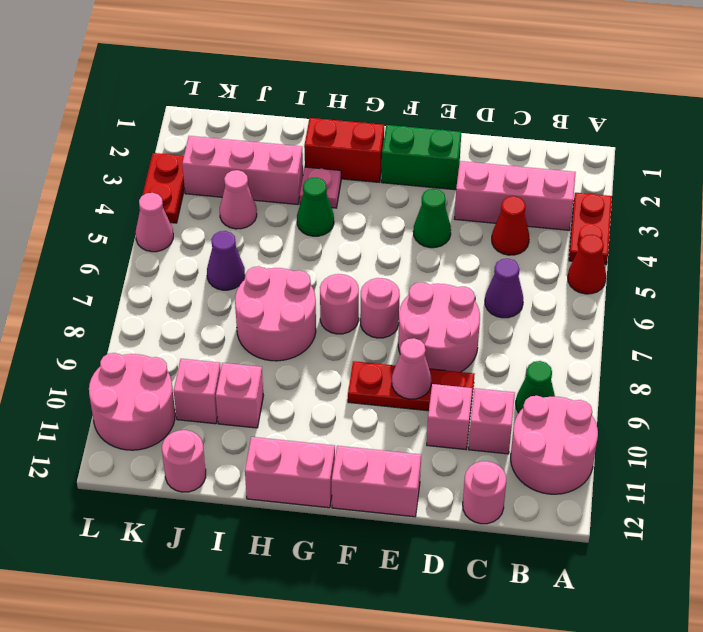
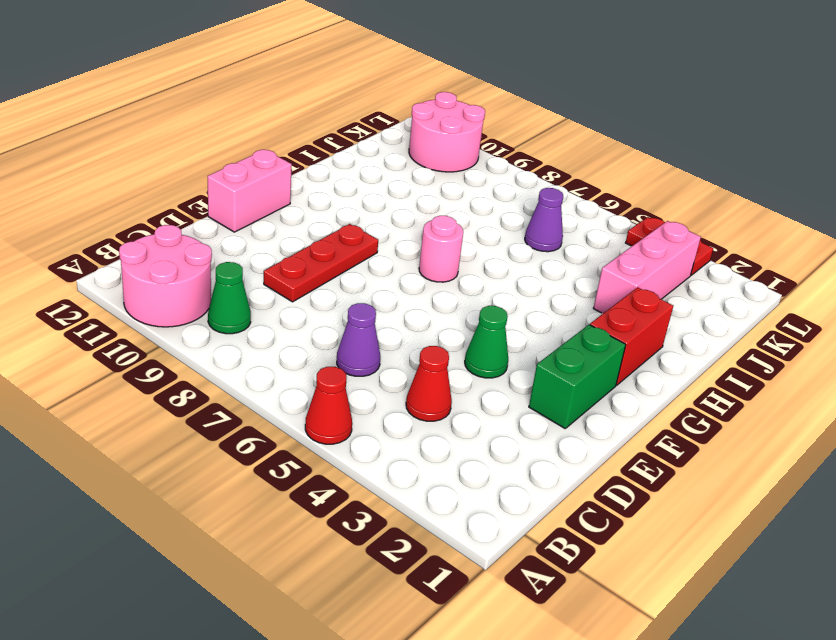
none -> red plate A3:A4 level 1
none -> pink brick B3:D3 level 1
none -> pink brick C10 level 1
none -> pink round brick C12 level 1

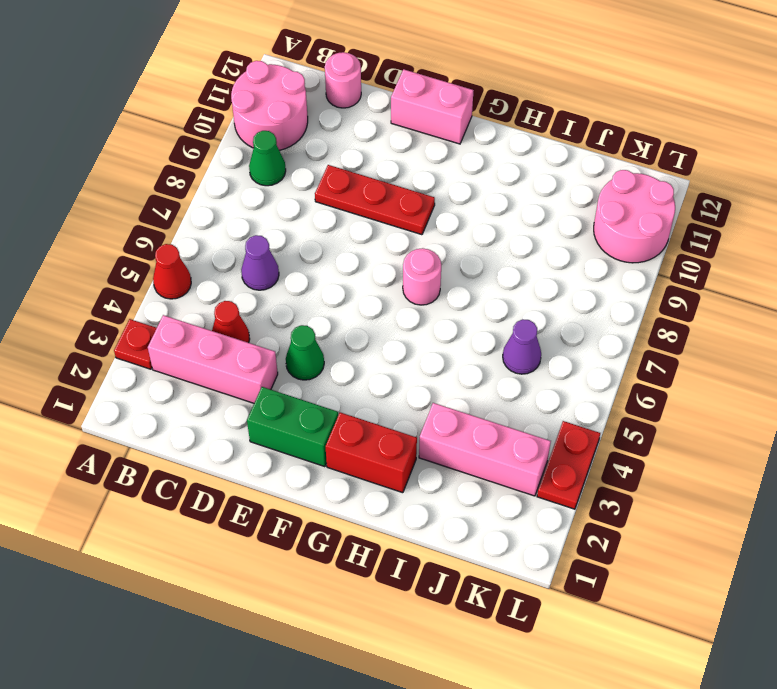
red plate A3 level 1 -> red plate A3:A4 level 1
none -> pink brick C10 level 1
none -> pink round brick D7:E8 level 1
none -> pink brick D10 level 1
none -> pink round brick F7 level 1

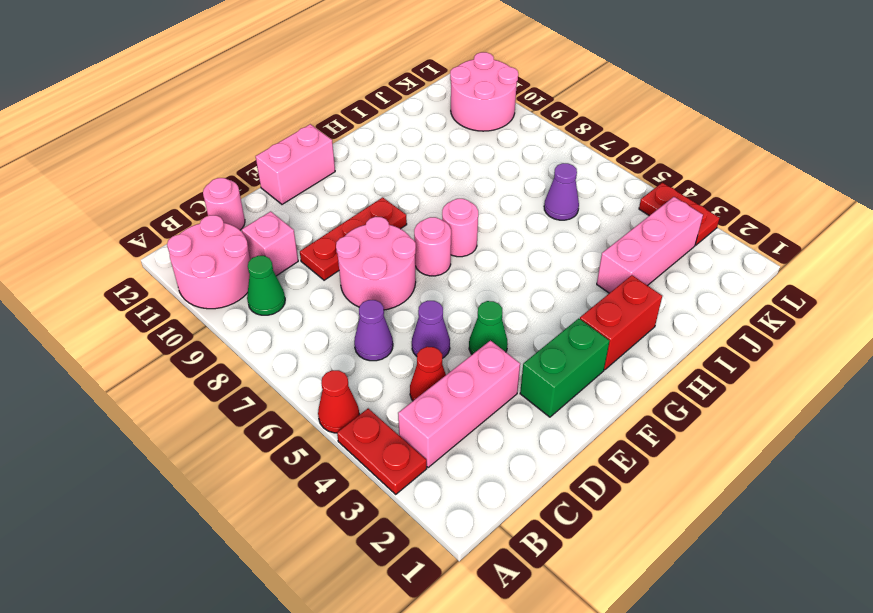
purple cone D5 level 1 -> none
none -> pink brick D10 level 1
none -> pink brick G12:H12 level 1
none -> pink plate H3 level 1
none -> green cone H4 level 1

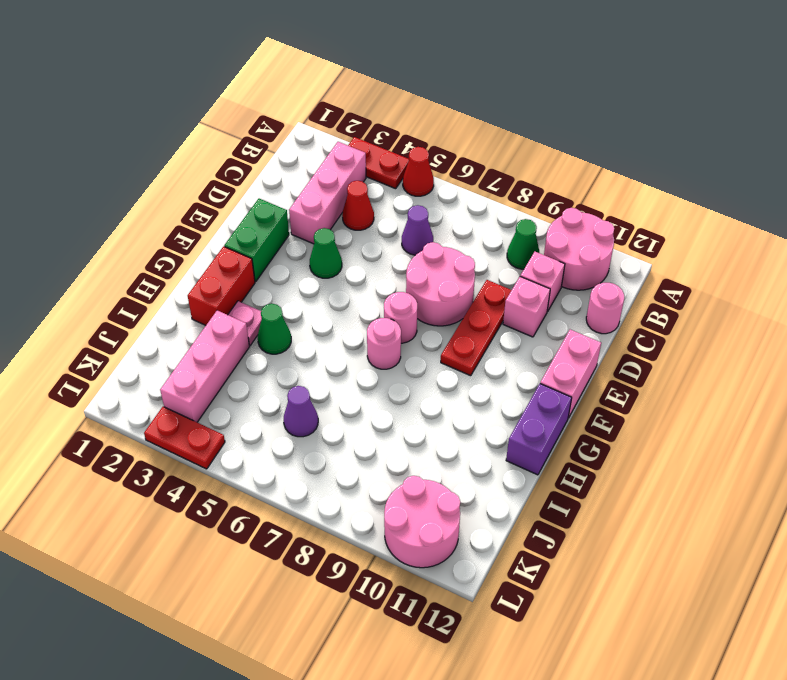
purple brick G12:H12 level 1 -> pink brick G12:H12 level 1
none -> pink round brick H7:I8 level 1
none -> pink brick I10 level 1
none -> pink cone J4 level 1
none -> pink brick J10 level 1

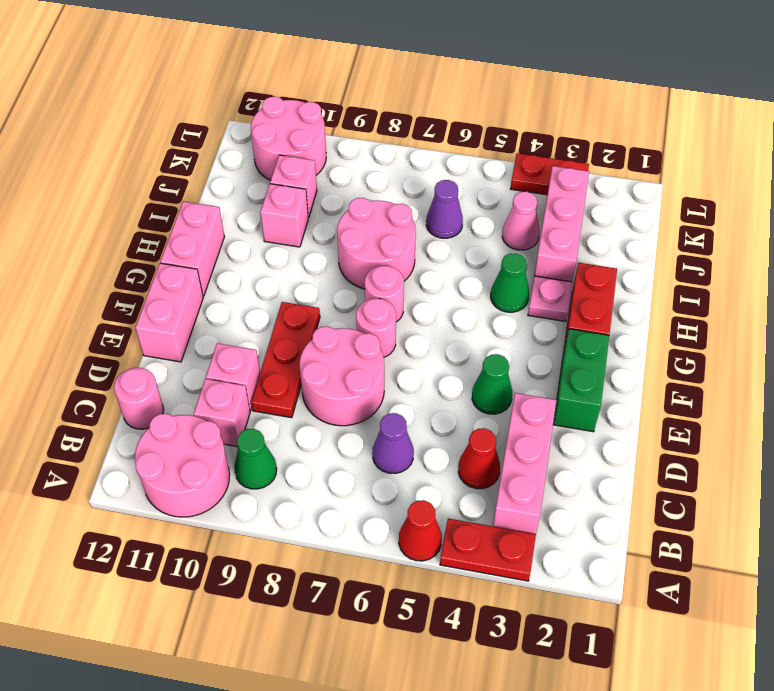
none -> pink round brick J12 level 1
none -> pink cone L5 level 1
none -> pink cone E9 level 2

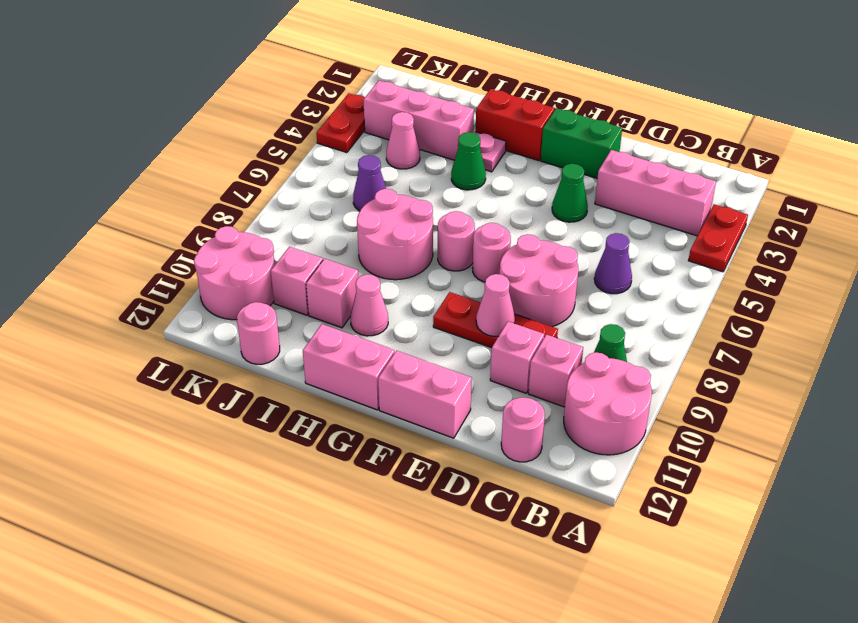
pink cone H10 level 1 -> pink cone L5 level 1
none -> red cone A5 level 1
none -> red cone C4 level 1

